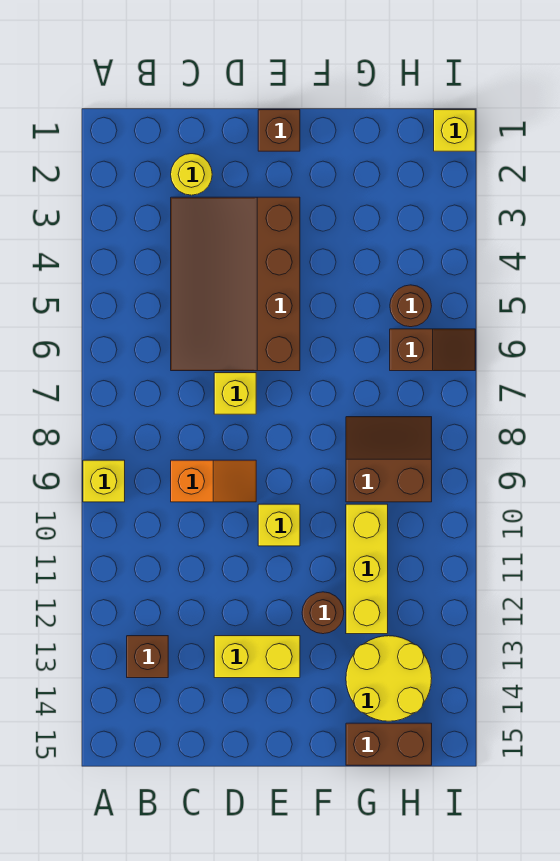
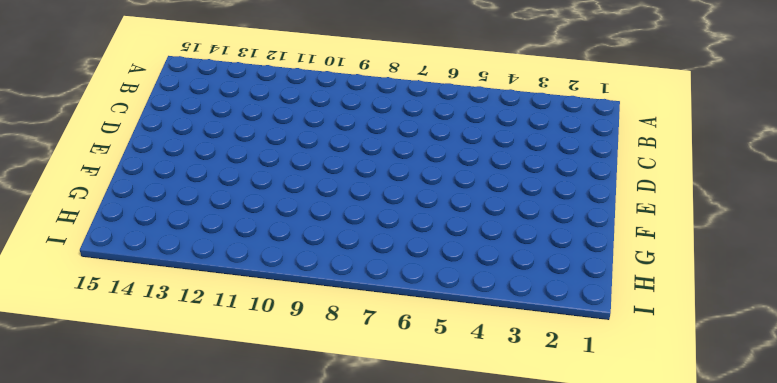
none -> yellow brick A9 level 1
none -> brown brick B13 level 1
none -> yellow round brick C2 level 1

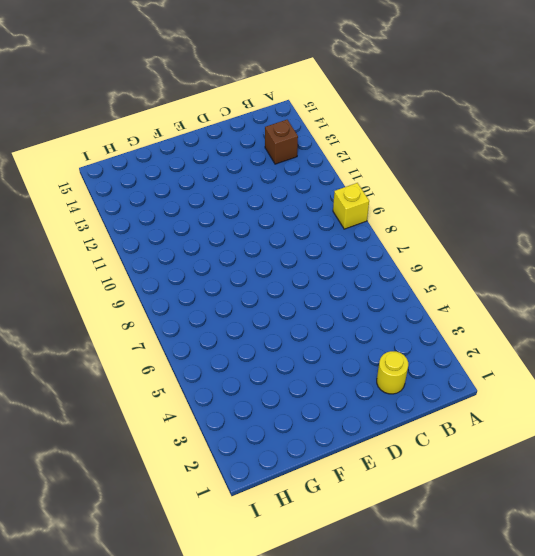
none -> brown slope C3:E6 level 1 top E
none -> orange slope C9:D9 level 1 top C
none -> yellow brick D7 level 1

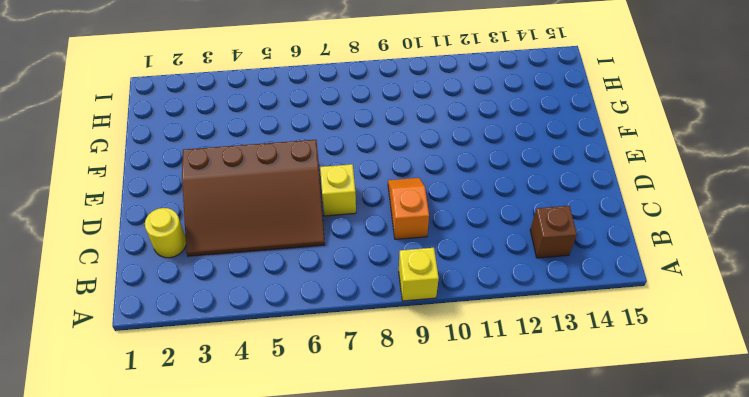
none -> yellow brick D13:E13 level 1
none -> brown brick E1 level 1
none -> yellow brick E10 level 1

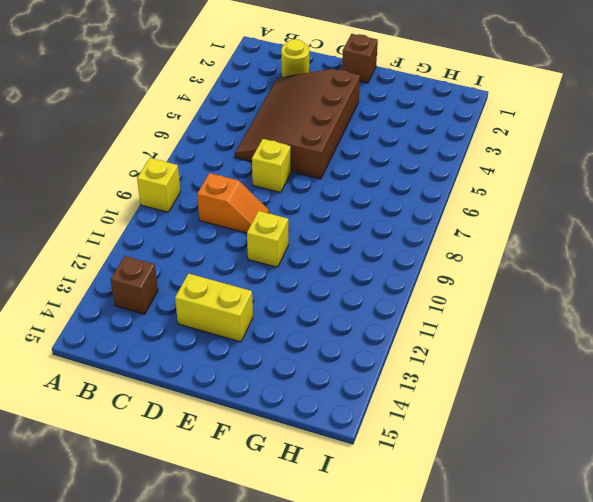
none -> brown round brick F12 level 1
none -> brown slope G8:H9 level 1 top 9
none -> yellow brick G10:G12 level 1

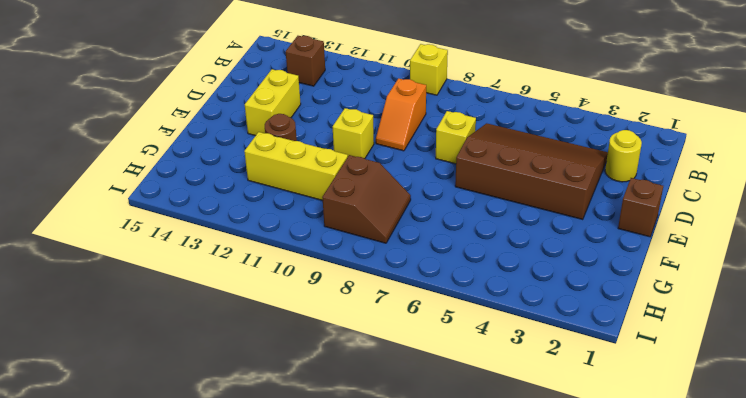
none -> yellow round brick G13:H14 level 1
none -> brown brick G15:H15 level 1
none -> brown round brick H5 level 1

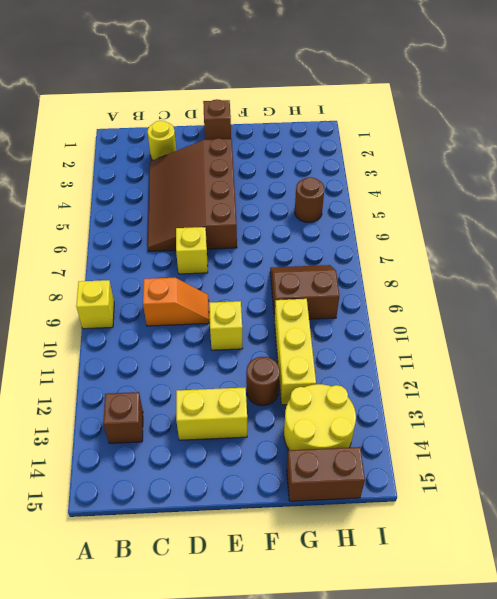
none -> brown slope H6:I6 level 1 top H
none -> yellow brick I1 level 1

